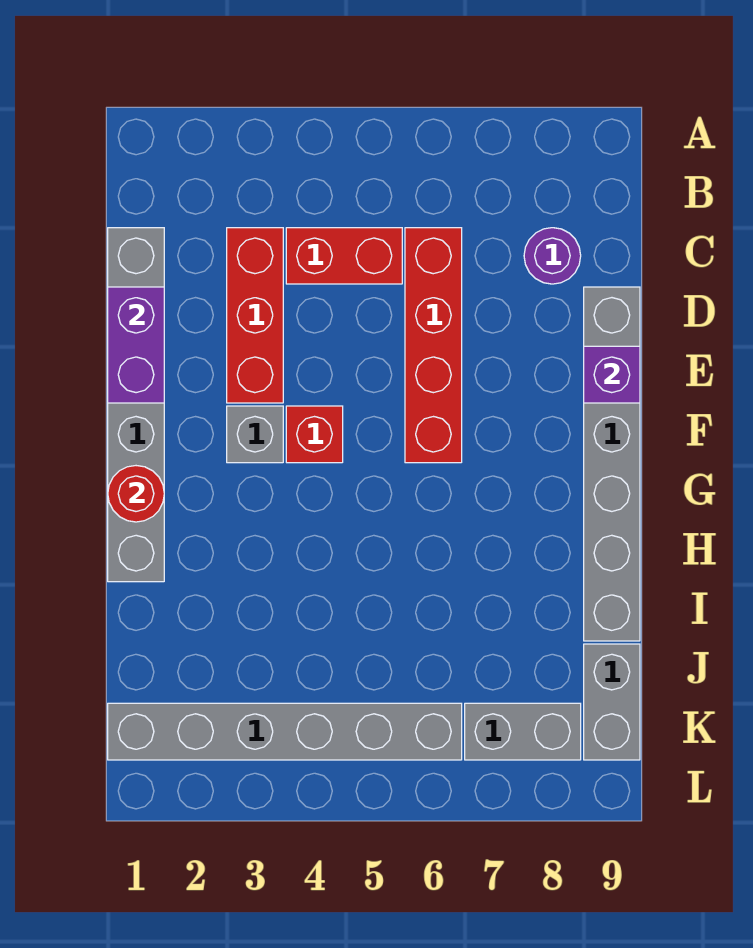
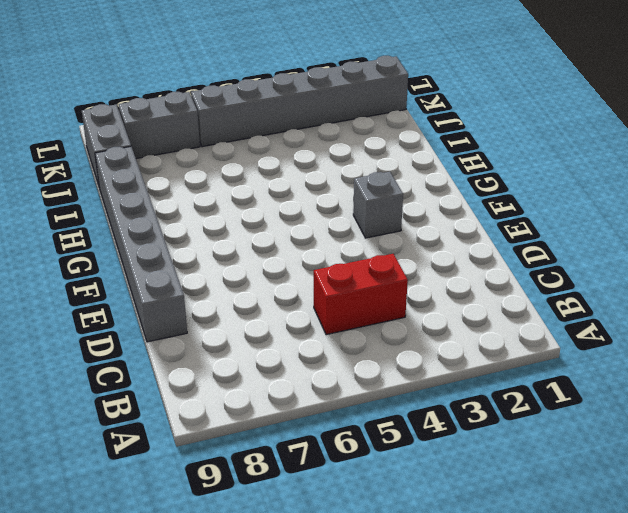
none -> grey brick C1:H1 level 1
none -> red brick C3:E3 level 1
none -> red brick C6:F6 level 1

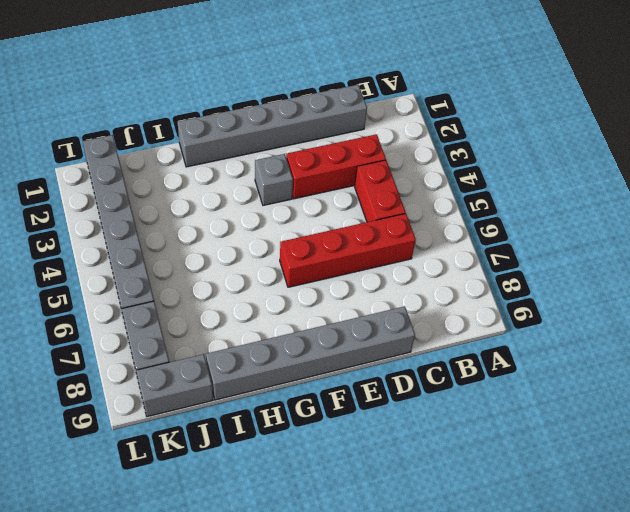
none -> purple round brick C8 level 1
none -> red brick F4 level 1
none -> purple brick D1:E1 level 2

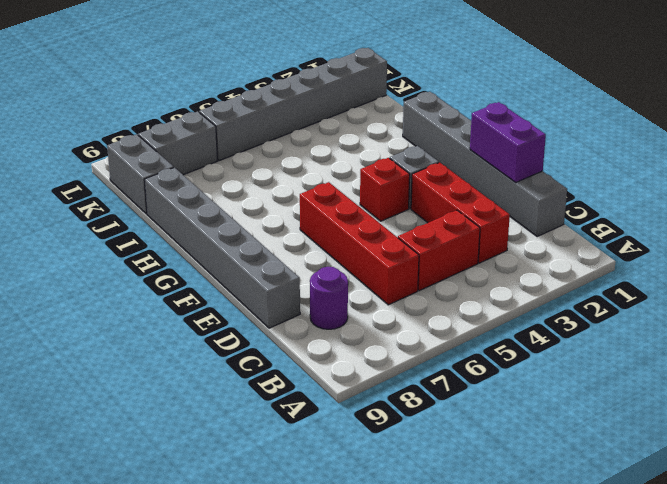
none -> purple brick E9 level 2
none -> red round brick G1 level 2

